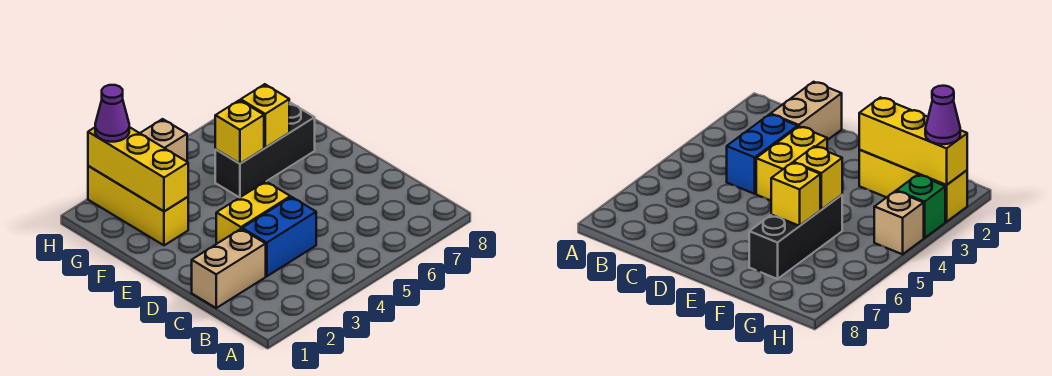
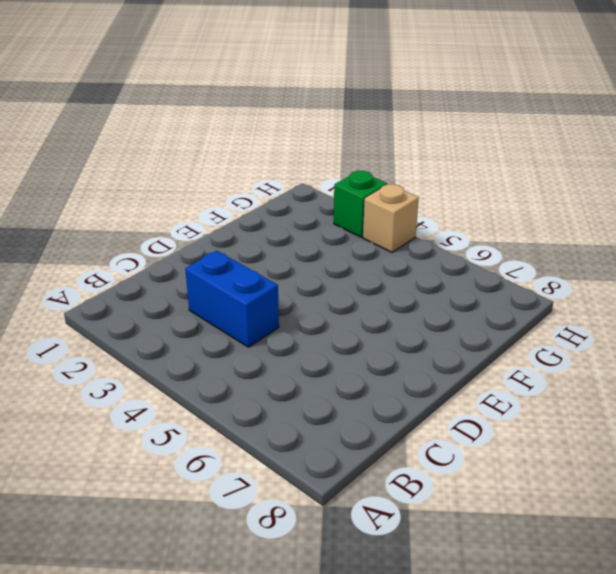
none -> tan brick C1:C2 level 1
none -> yellow brick D3:D4 level 1

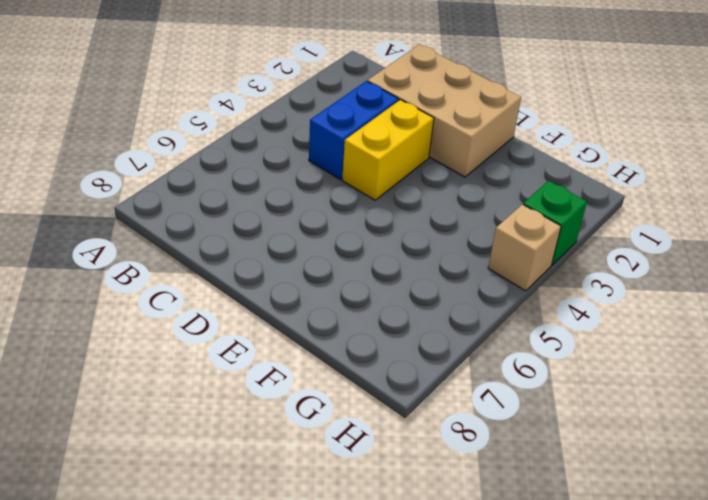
tan brick C1:E2 level 1 -> tan brick C1:C2 level 1
none -> yellow brick F2:H2 level 1
none -> black brick F5:F7 level 1

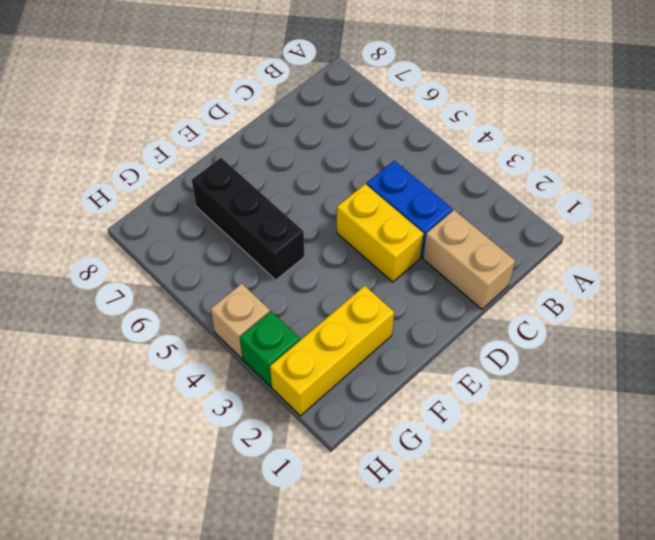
none -> yellow brick F2:H2 level 2
none -> yellow brick F5 level 2

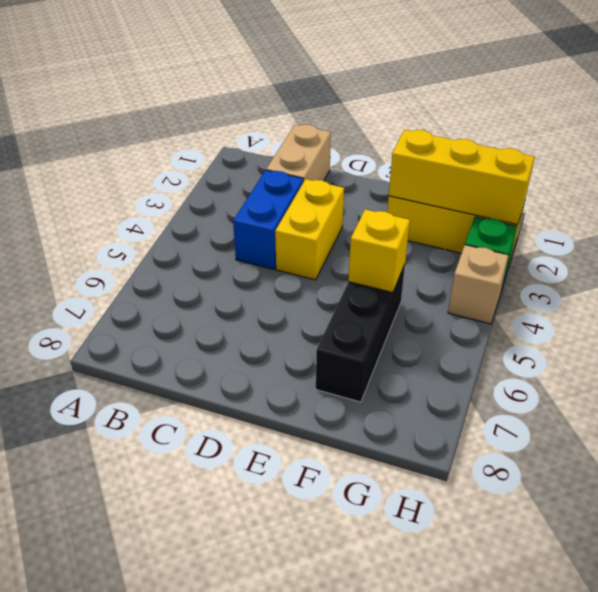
none -> yellow brick F6 level 2
none -> purple cone H2 level 3

